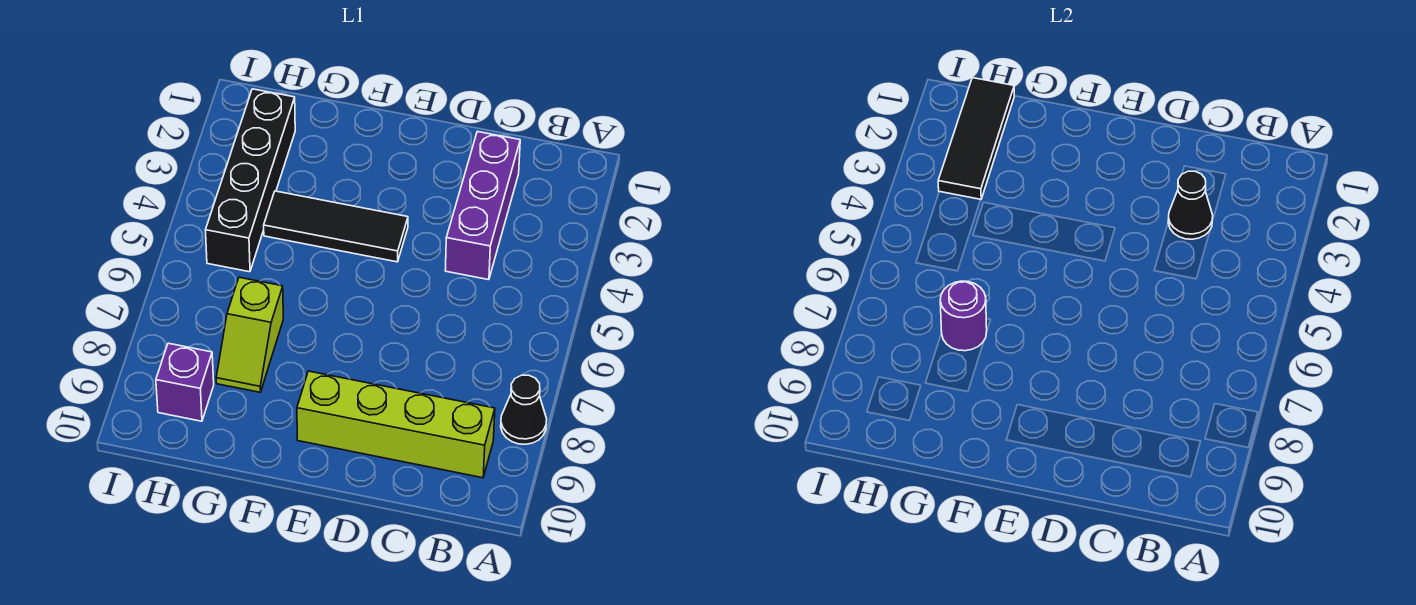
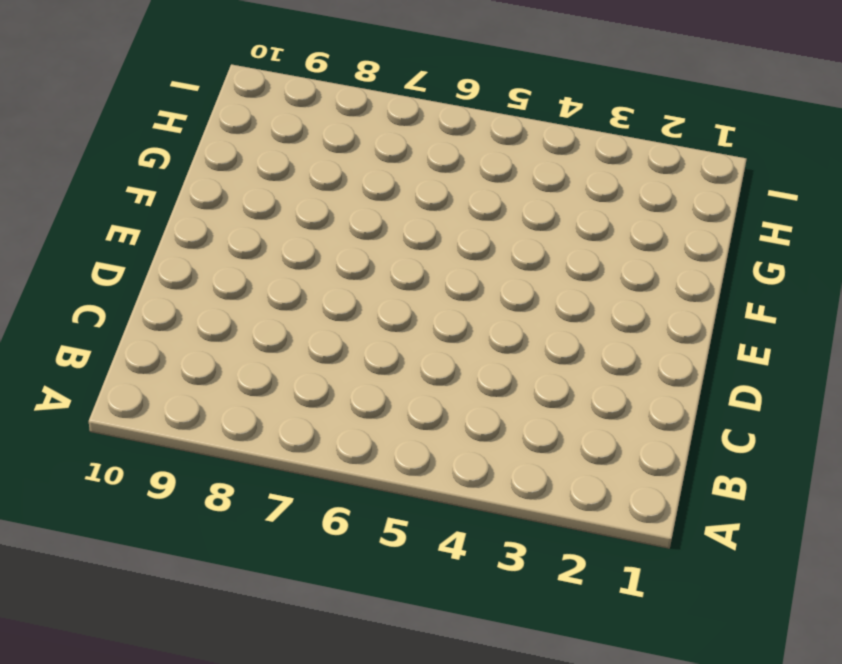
none -> black cone A8 level 1
none -> lime brick B9:E9 level 1

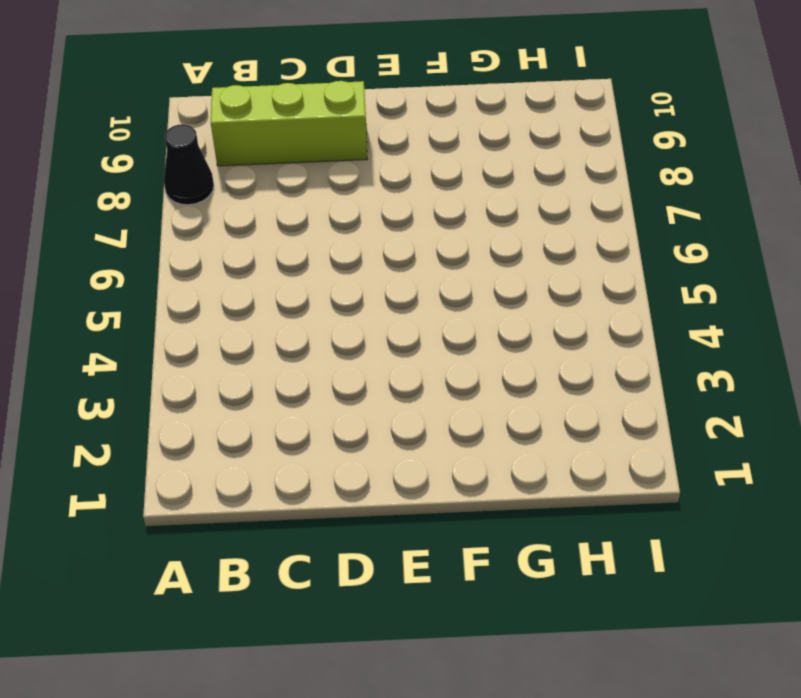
lime brick B9:D9 level 1 -> lime brick B9:E9 level 1
none -> purple brick C2:C4 level 1
none -> black tile E4:G4 level 1

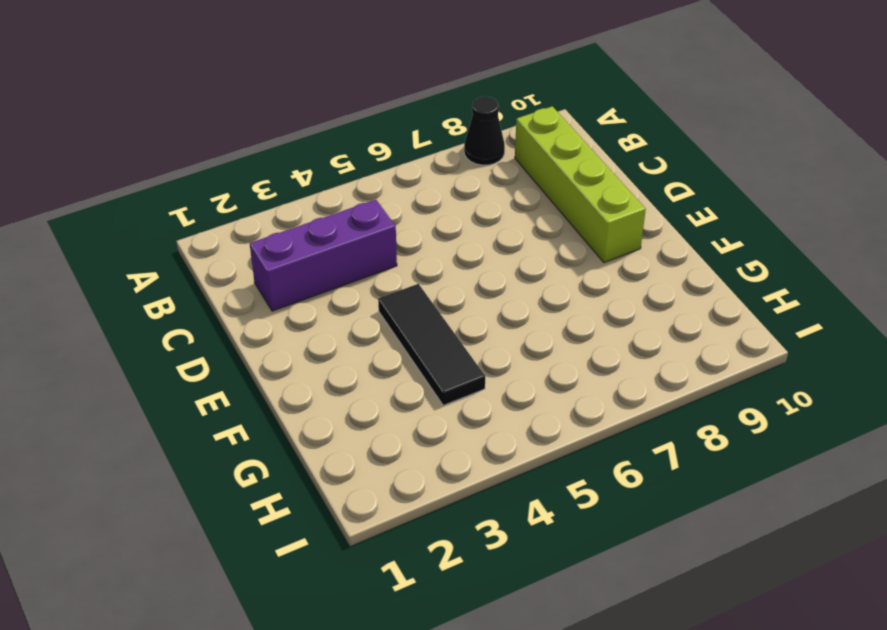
none -> lime slope G7:G8 level 1 top 7
none -> black brick H2:H5 level 1

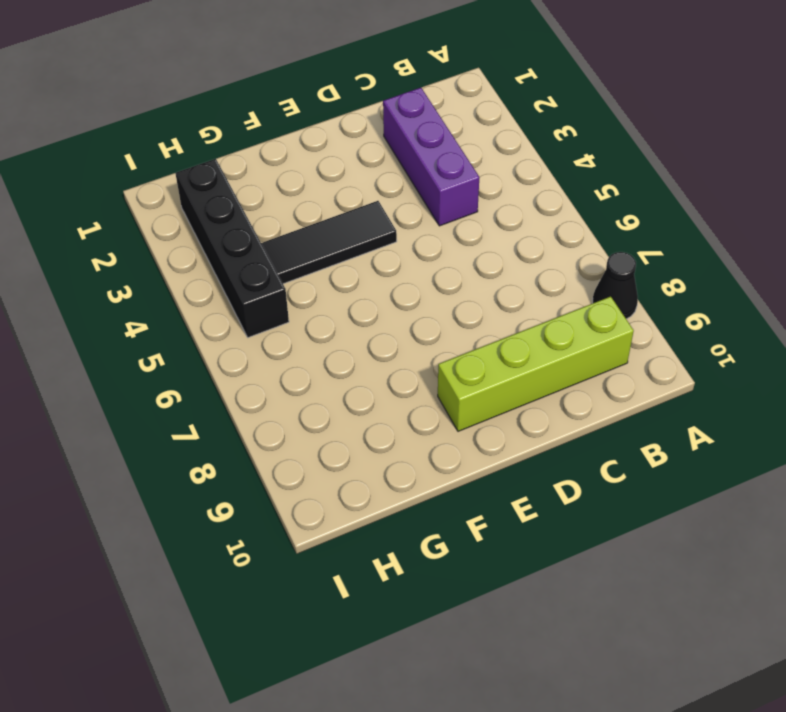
none -> lime slope G7:G8 level 1 top 7
none -> purple brick H9 level 1

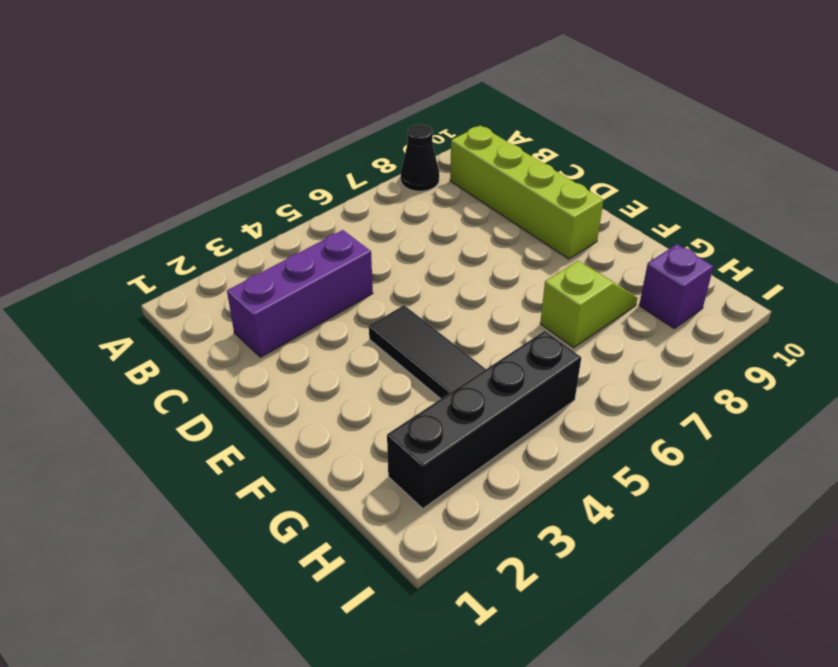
none -> black cone C3 level 2
none -> purple round brick G7 level 2

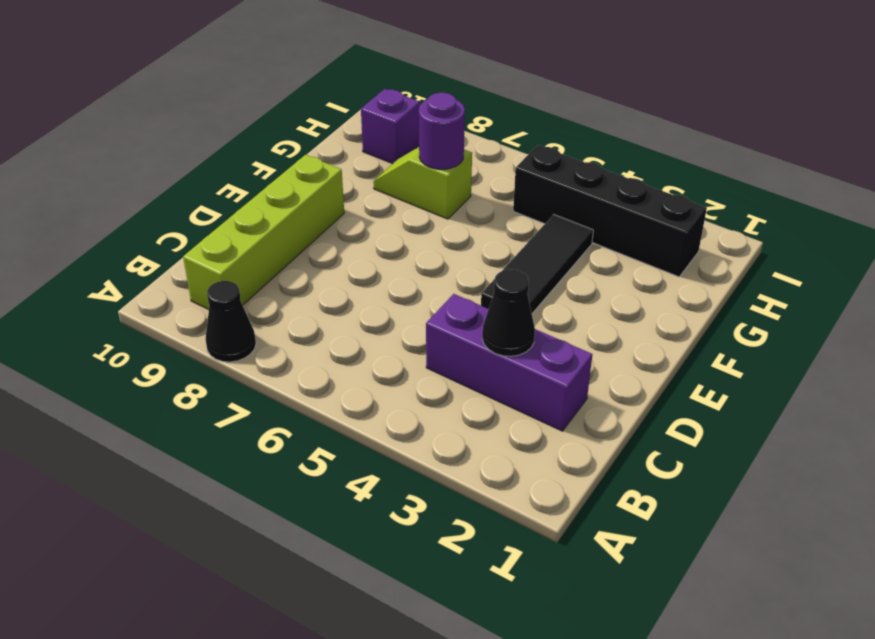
none -> black tile H1:H3 level 2

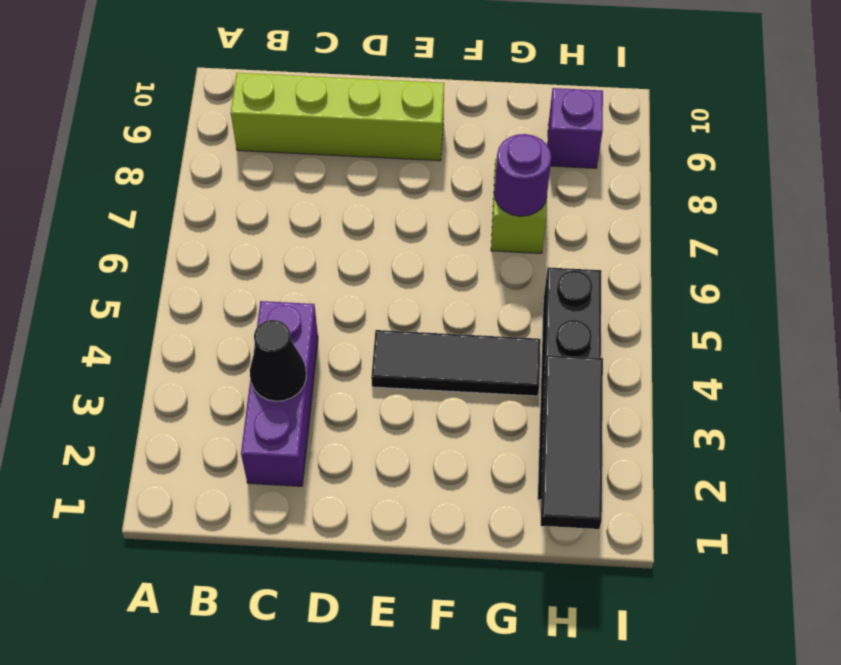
none -> black cone A8 level 1

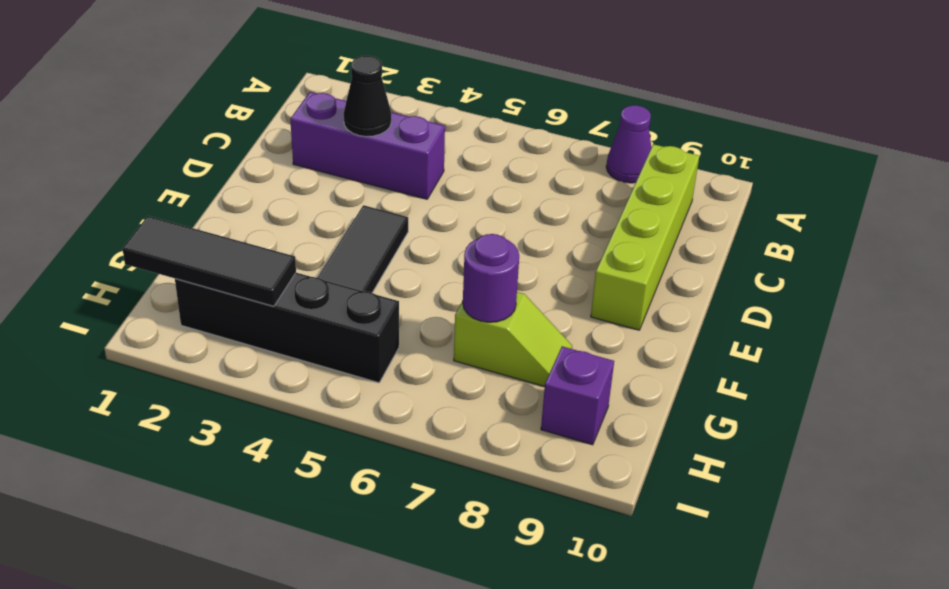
purple cone A8 level 1 -> black cone A8 level 1

